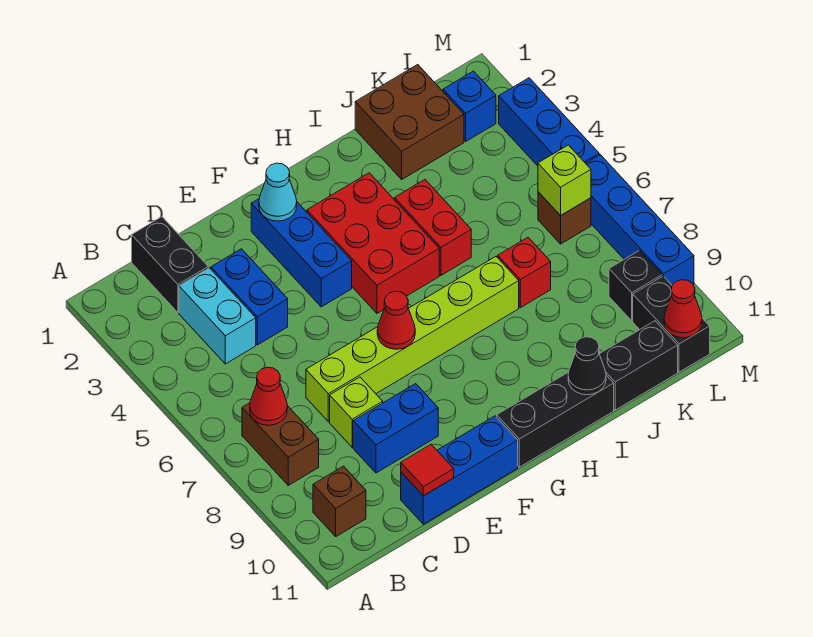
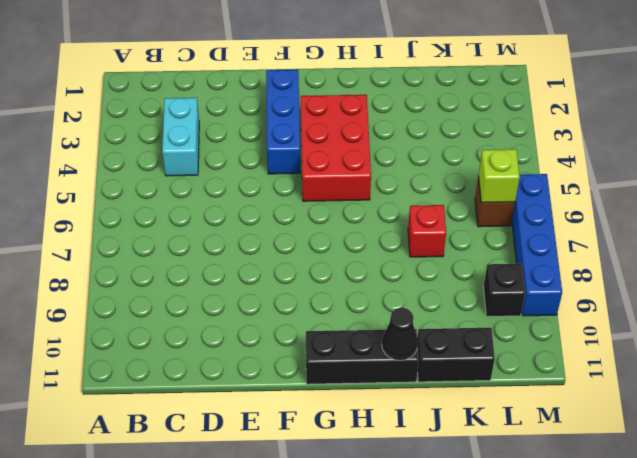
none -> brown brick B7:B8 level 1
none -> brown brick B10 level 1
none -> black brick C1:C2 level 1

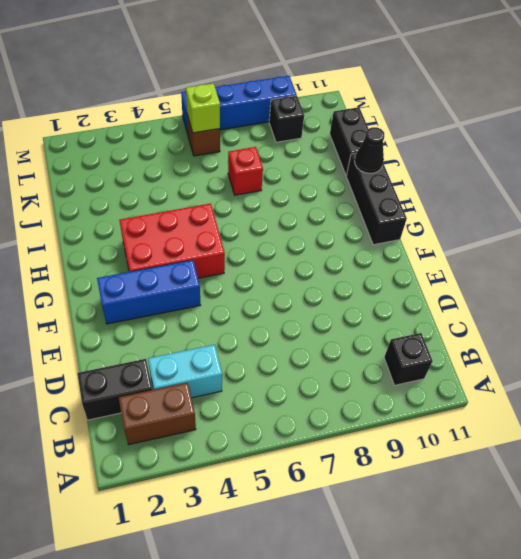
brown brick B2:B3 level 1 -> brown brick B7:B8 level 1
black brick B10 level 1 -> brown brick B10 level 1
none -> blue brick D3:D4 level 1
none -> lime brick D7:I7 level 1
none -> lime brick D8 level 1

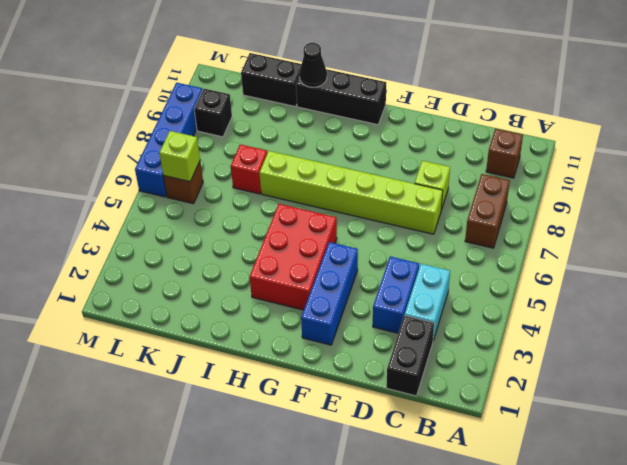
none -> blue brick D9:E9 level 1
none -> blue brick D11:F11 level 1
none -> red brick I4:I5 level 1

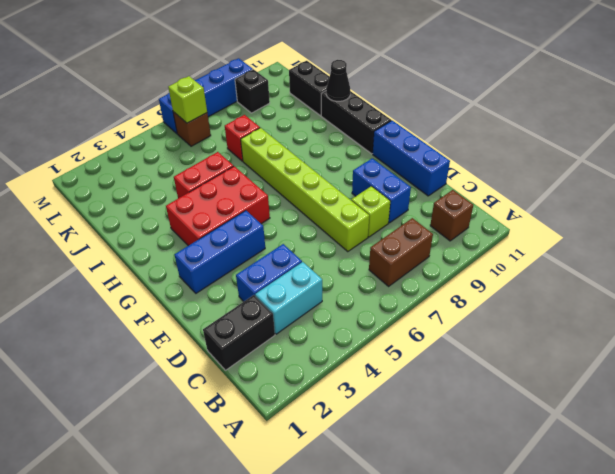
none -> brown brick J1:K2 level 1
none -> blue brick L2 level 1
none -> black brick L10:L11 level 1

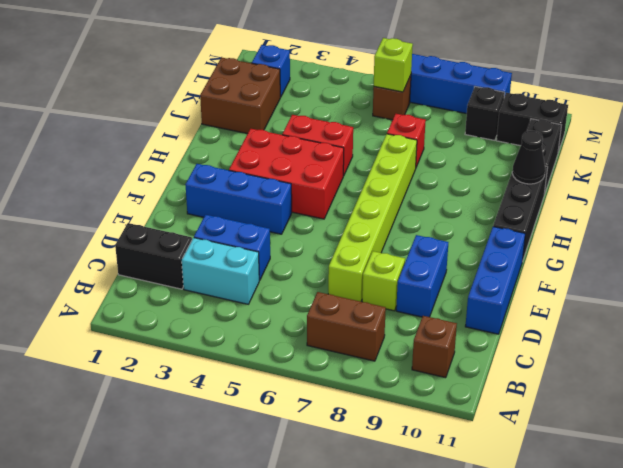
none -> blue brick M3:M5 level 1
none -> red cone B7 level 2
none -> red tile D11 level 2

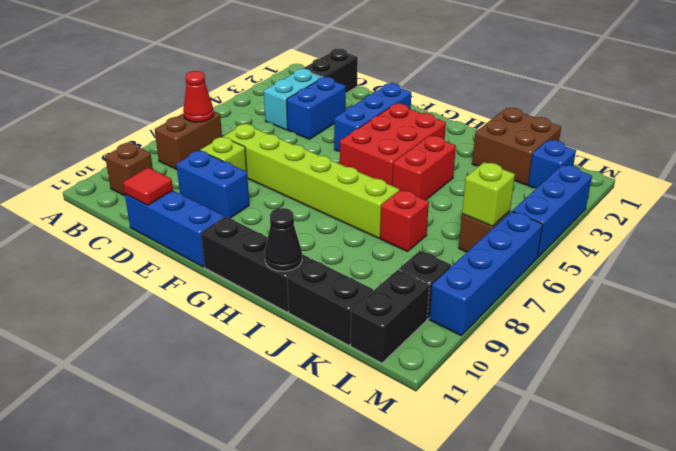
none -> cyan cone F2 level 2
none -> red cone F7 level 2
none -> red cone L11 level 2

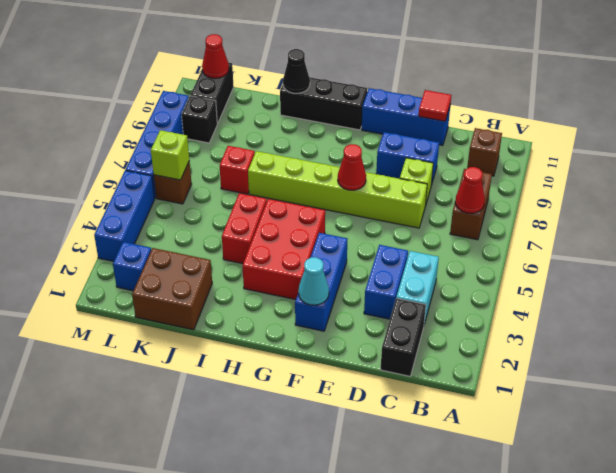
none -> black brick J11:K11 level 1

